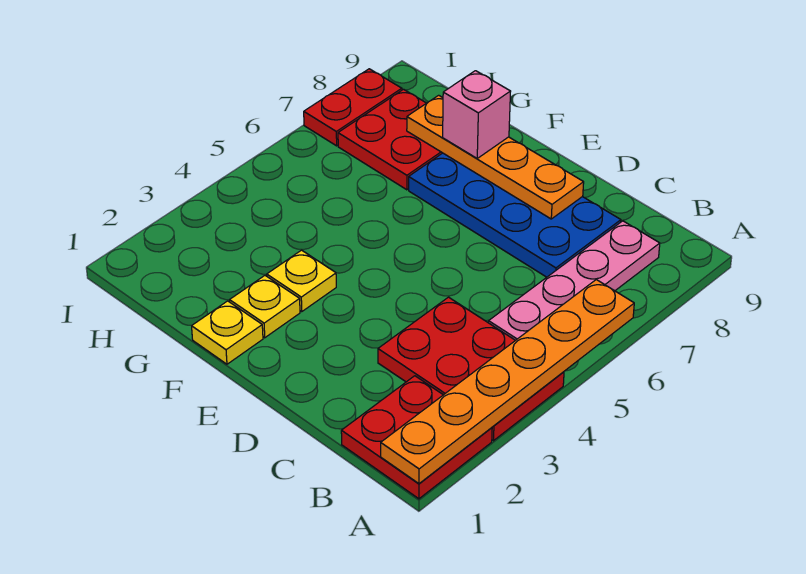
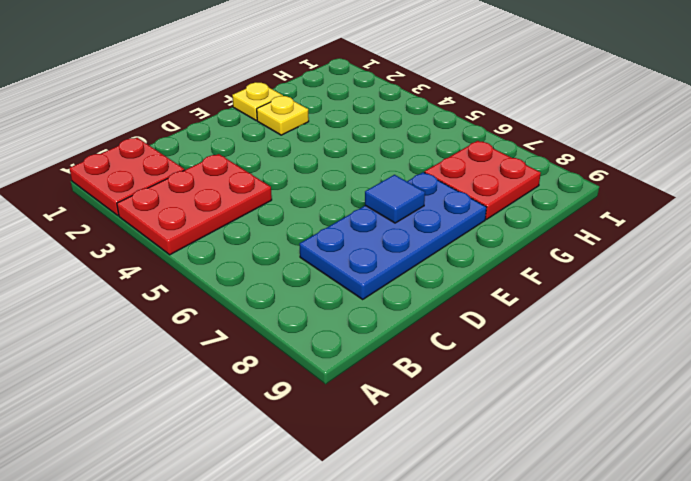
blue tile E7 level 2 -> none
none -> pink plate B5:B8 level 1
none -> yellow plate F3 level 1
none -> red plate I7:I8 level 1

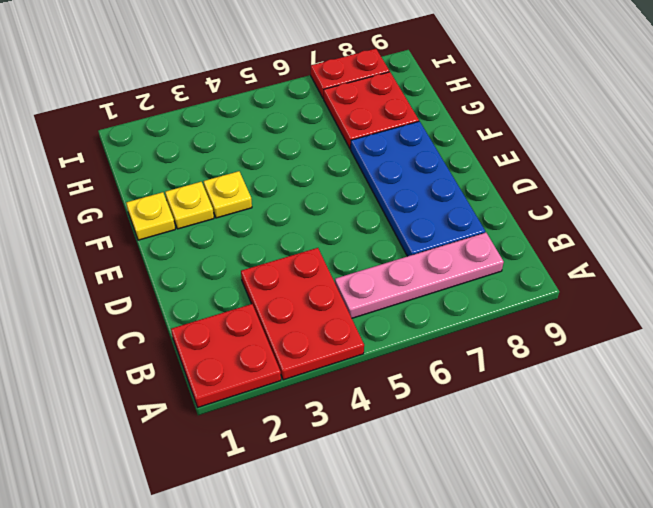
none -> orange plate A1:A6 level 2
none -> orange plate D8:G8 level 2
none -> pink brick F8 level 3

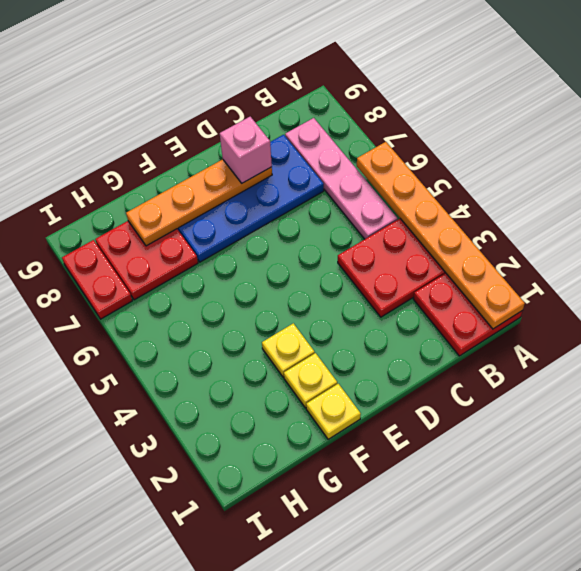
pink brick D8 level 3 -> pink brick F8 level 3

